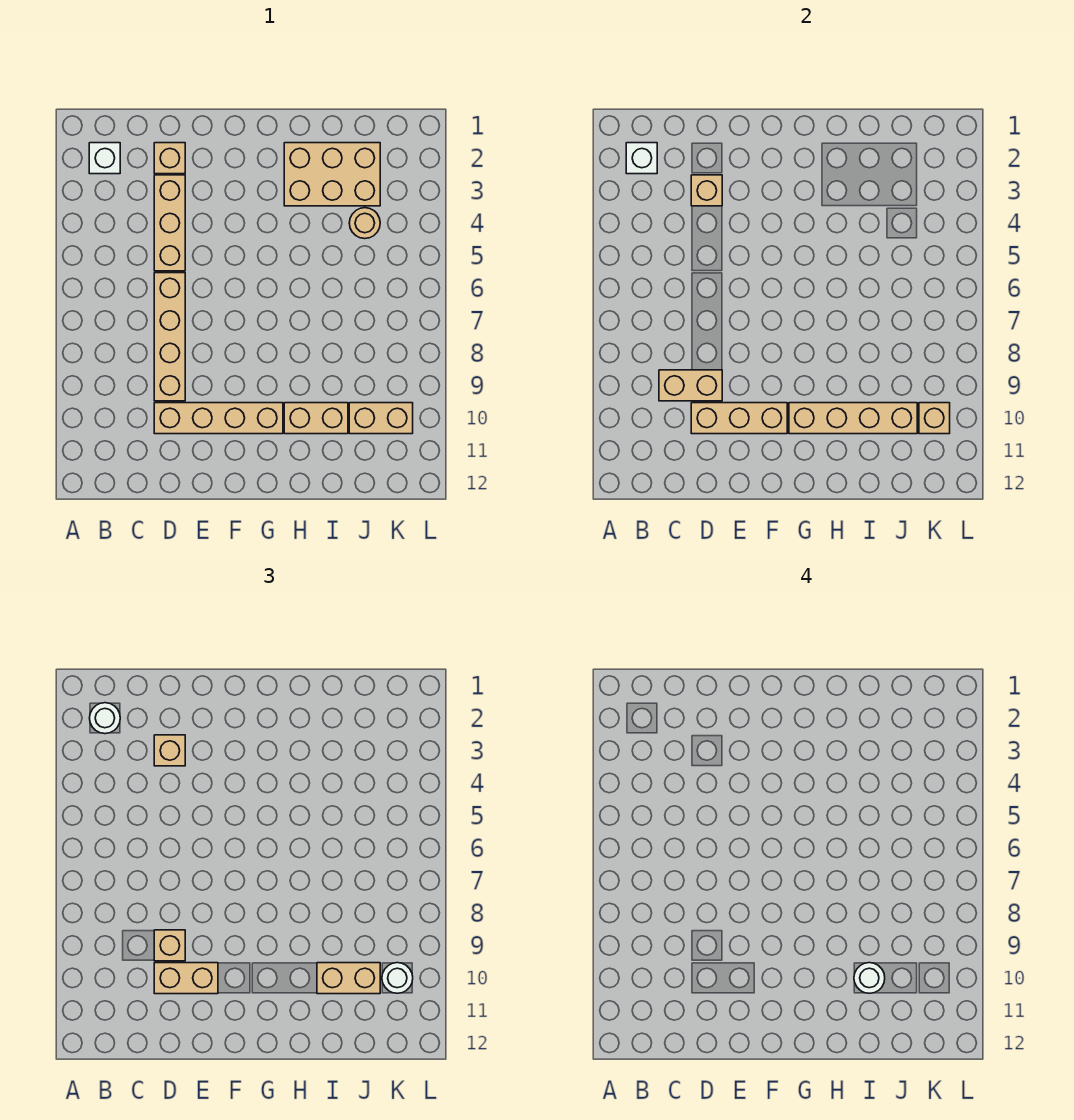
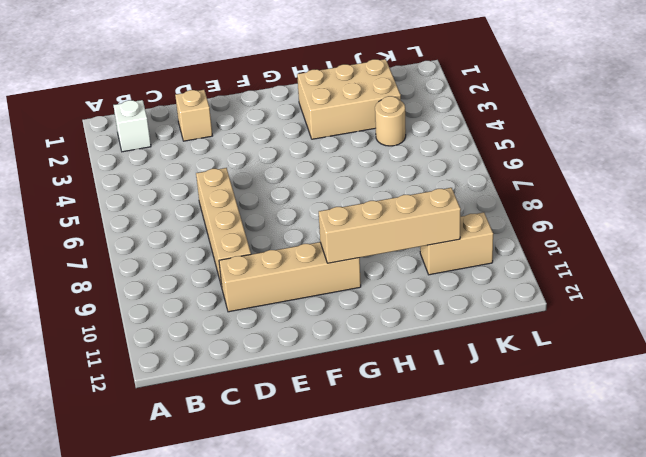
none -> tan brick D3:D5 level 1
none -> tan brick H10:I10 level 1
none -> white brick B2 level 2

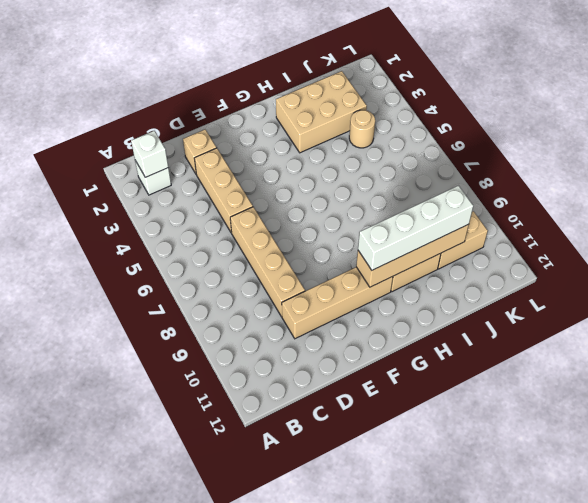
white brick G10:J10 level 3 -> tan brick I10:J10 level 3
none -> tan brick C9:D9 level 2
none -> tan brick D3 level 2
none -> tan brick D10:F10 level 2

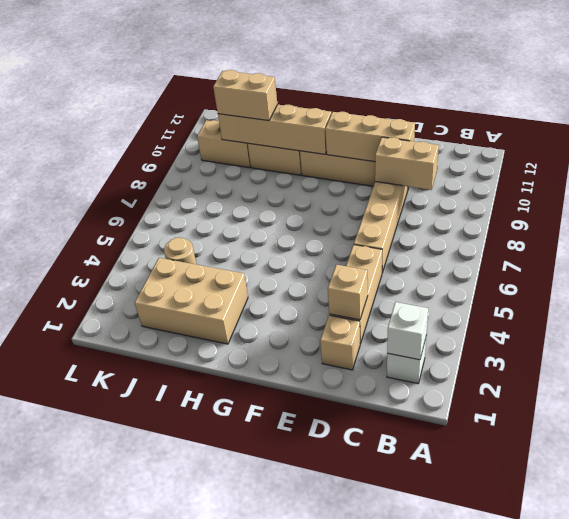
none -> tan brick K10 level 2
none -> white round brick B2 level 3
none -> tan brick D3 level 3

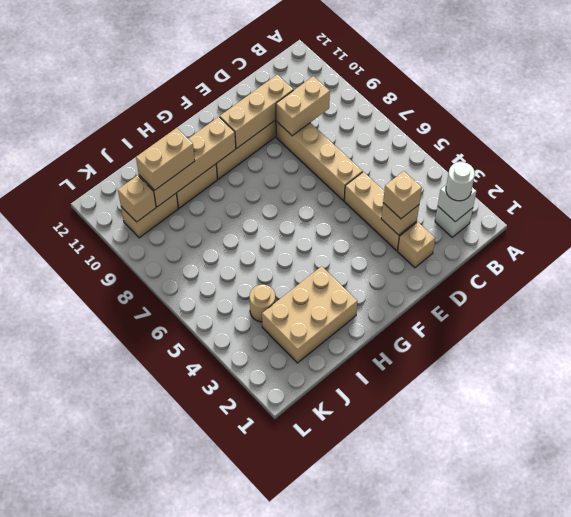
none -> tan brick D9 level 3
none -> tan brick D10:E10 level 3
none -> white round brick K10 level 3

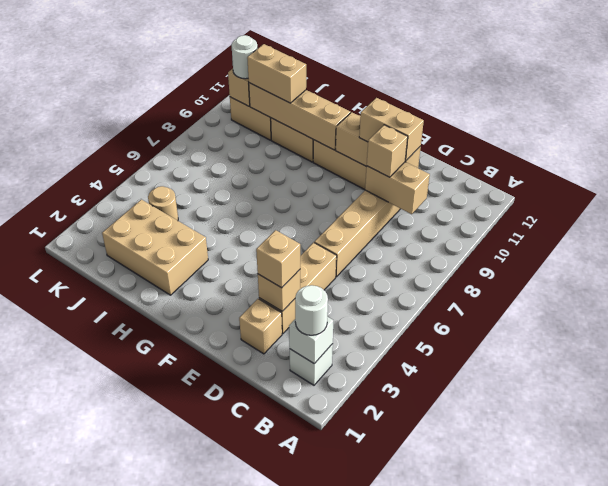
none -> white round brick I10 level 4

